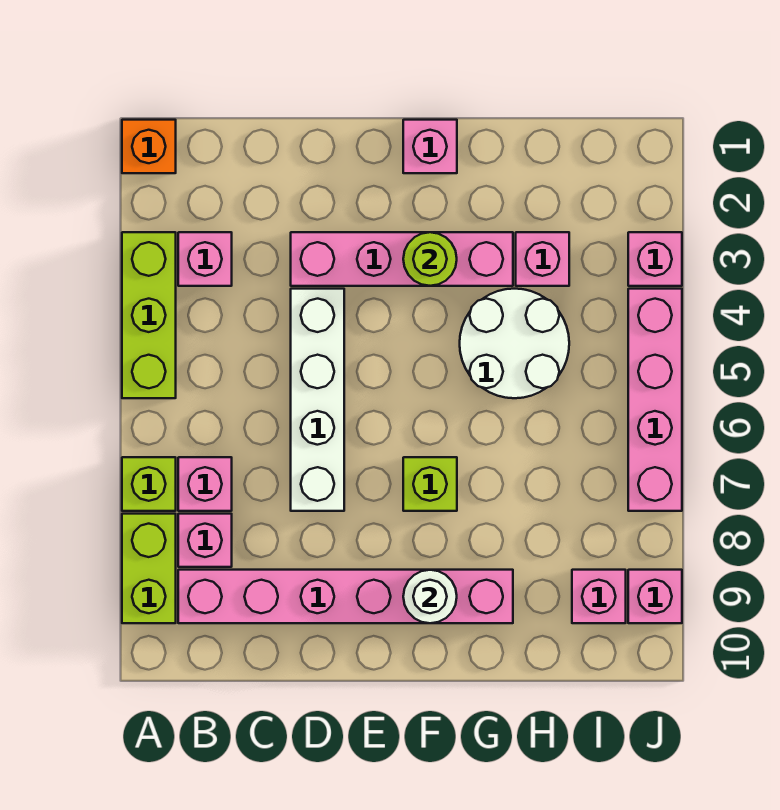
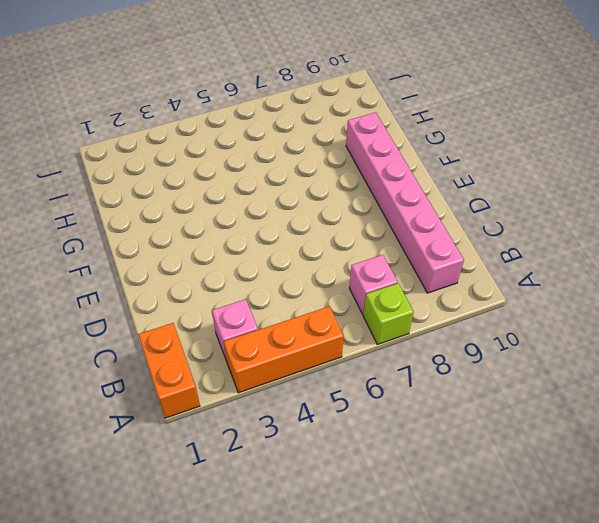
orange brick A1:B1 level 1 -> orange brick A1 level 1
orange brick A3:A5 level 1 -> lime brick A3:A5 level 1
none -> lime brick A8:A9 level 1
none -> pink brick B8 level 1
none -> pink brick D3:G3 level 1

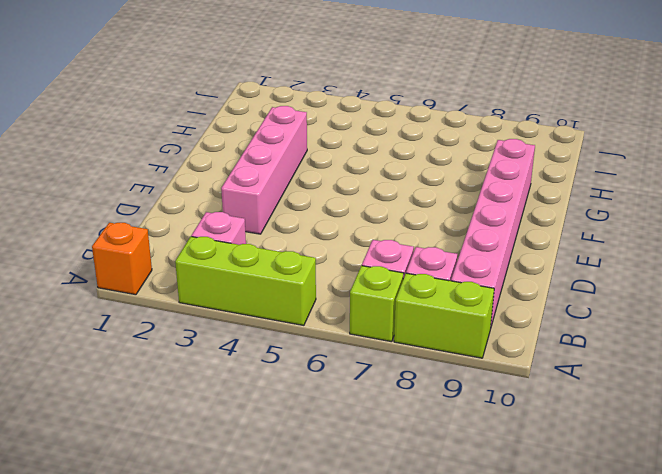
none -> white brick D4:D7 level 1
none -> pink brick F1 level 1
none -> lime brick F7 level 1

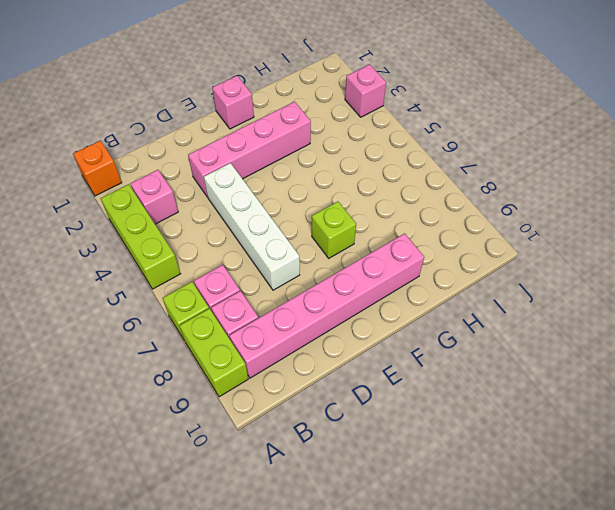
none -> white round brick G4:H5 level 1
none -> pink brick H3 level 1
none -> pink brick I9 level 1

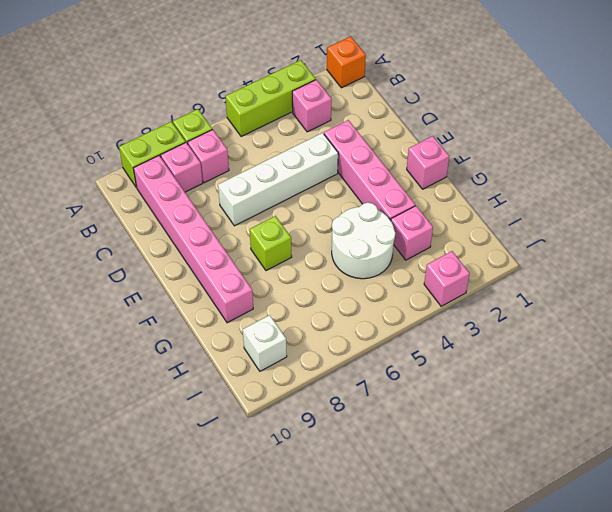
white brick I9 level 1 -> pink brick I9 level 1
none -> pink brick J4:J7 level 1
none -> pink brick J9 level 1
none -> lime round brick F3 level 2

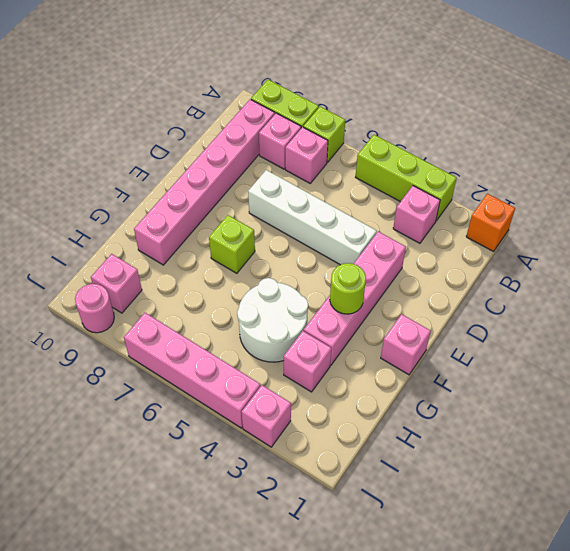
pink round brick J9 level 1 -> pink brick J9 level 1
none -> white round brick F9 level 2

